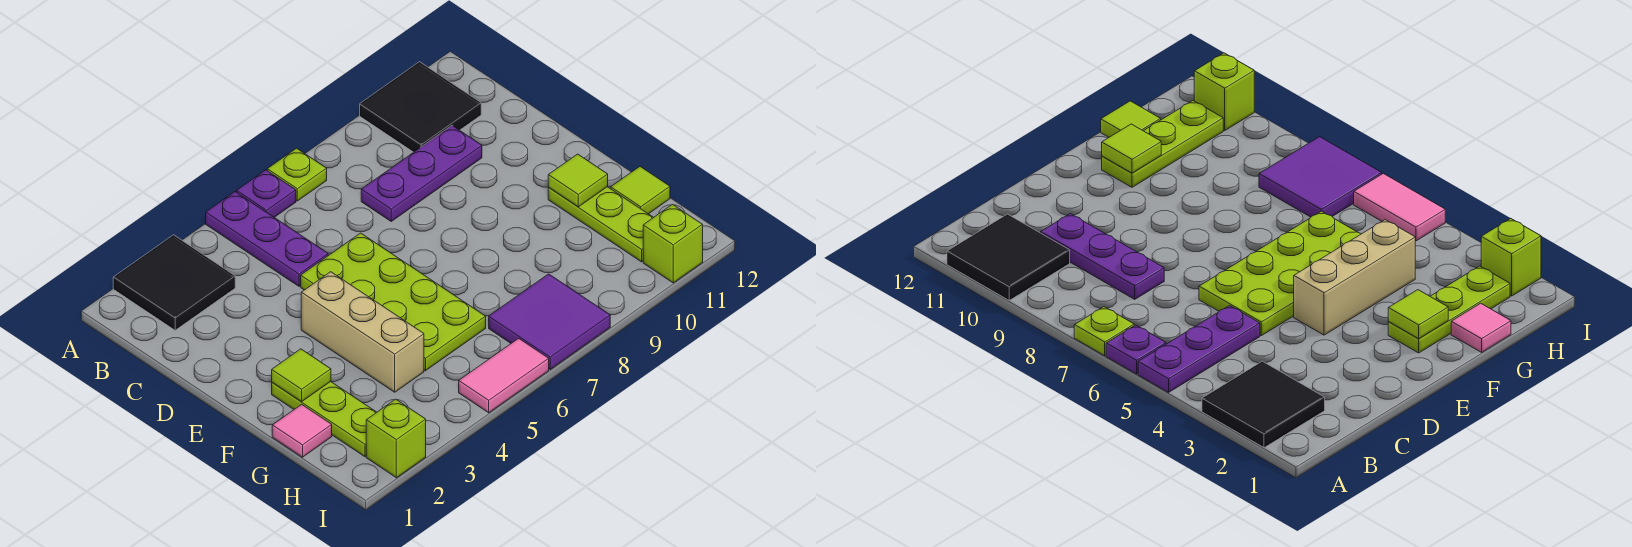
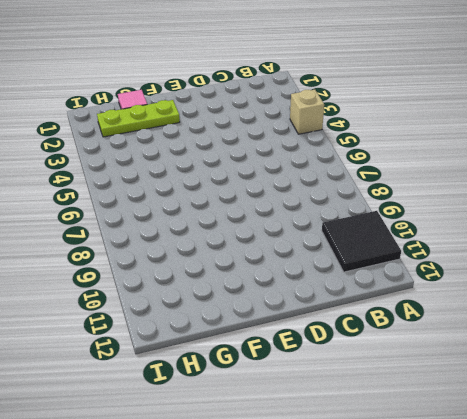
tan brick A4 level 1 -> none
none -> black tile A2:B3 level 1
none -> purple plate A5:C5 level 1
none -> purple plate A6 level 1

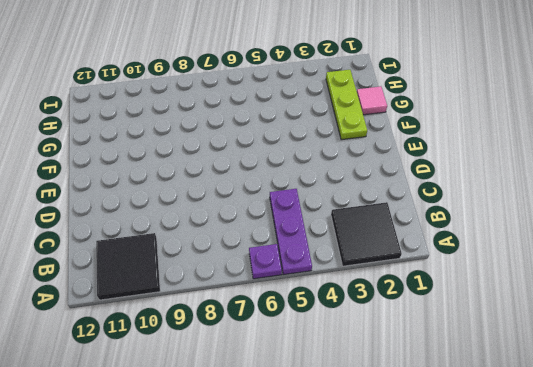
none -> lime plate A7 level 1
none -> purple plate C8:C10 level 1
none -> lime plate D5:G6 level 1

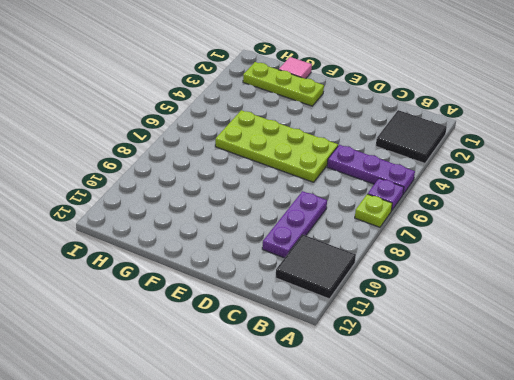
none -> tan brick E4:G4 level 1
none -> lime plate F11:H11 level 1
none -> lime tile G12 level 1

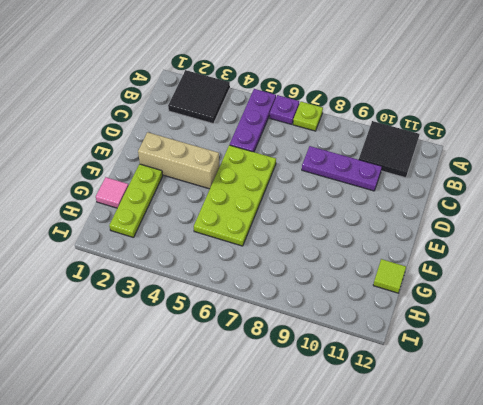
tan brick E2:E4 level 1 -> tan brick E4:G4 level 1
none -> lime plate F11:H11 level 1
none -> purple tile H7:I8 level 1
none -> lime brick I2 level 1

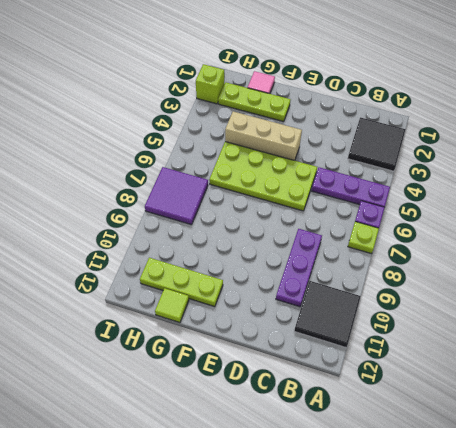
none -> pink tile I5:I6 level 1
none -> lime brick I11 level 1
none -> lime tile F2 level 2

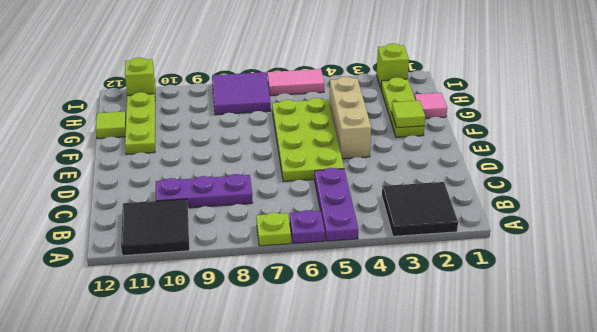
none -> lime tile F11 level 2

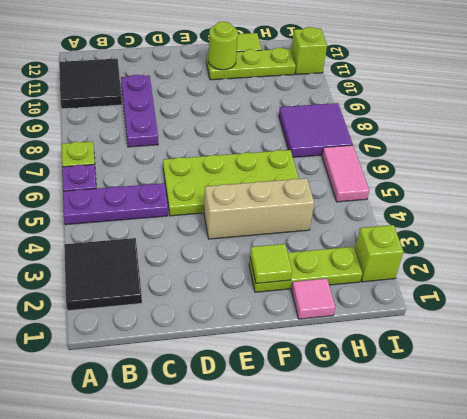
lime round brick F11 level 2 -> lime tile F11 level 2

